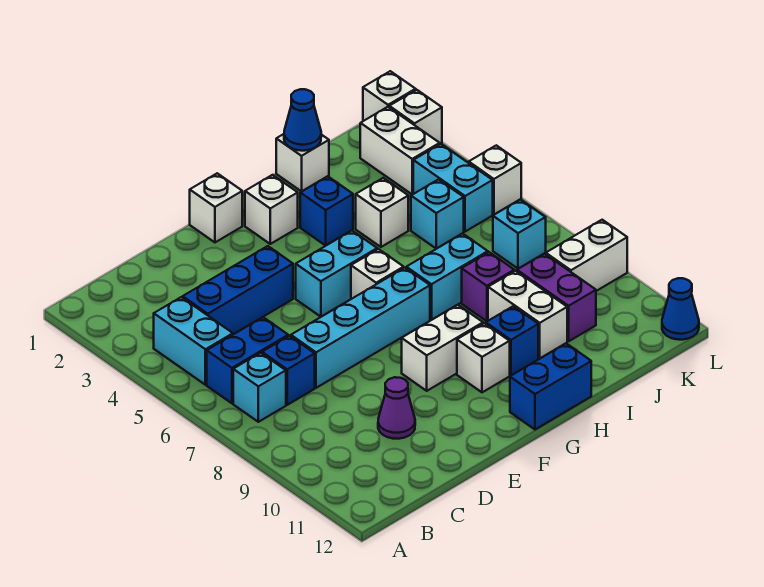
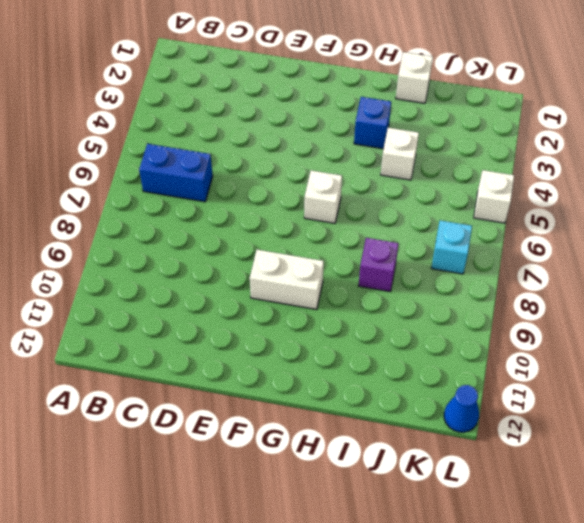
none -> cyan brick B4:B5 level 1
none -> cyan brick B7 level 1
none -> blue brick C4:E4 level 1
none -> blue brick C7 level 1

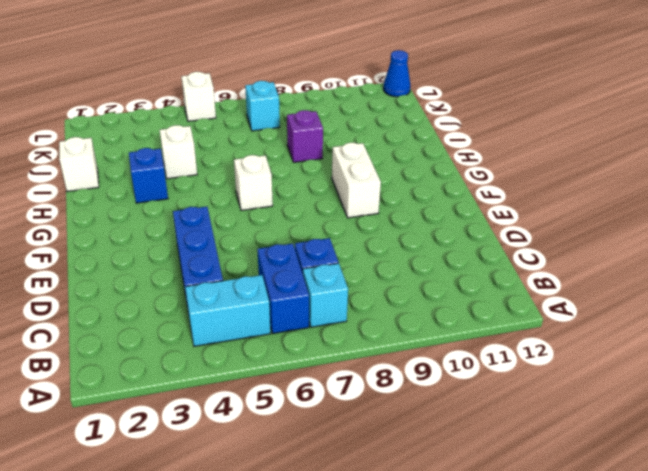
none -> cyan brick D7:G7 level 1
none -> purple cone D10 level 1
none -> white brick F1 level 1
none -> cyan brick F5:G5 level 1

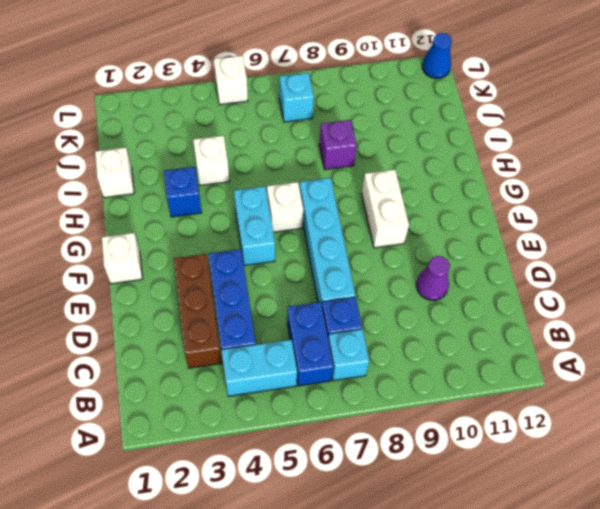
brown brick C3:E3 level 1 -> none
none -> white brick G2 level 1
none -> white brick G10 level 1
none -> blue brick G12:H12 level 1
none -> cyan brick H7:I7 level 1

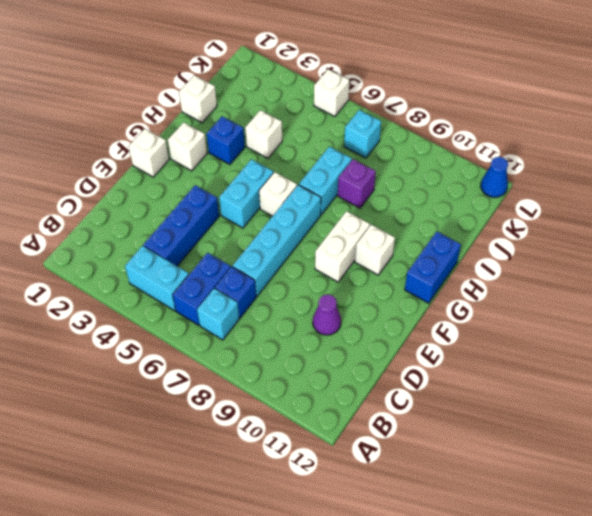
none -> blue brick H10 level 1
none -> white brick I9:I10 level 1
none -> cyan brick J5 level 1
none -> purple brick J9:J10 level 1

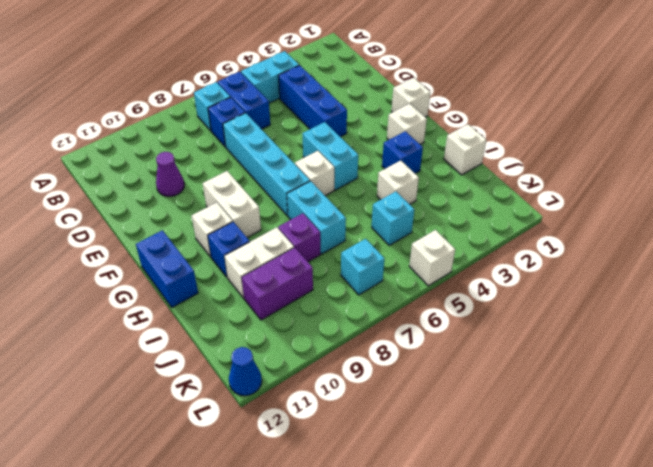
none -> white brick K2:K3 level 1
none -> cyan brick K4:K5 level 1
none -> white brick K9:L9 level 1
none -> white brick L1 level 1

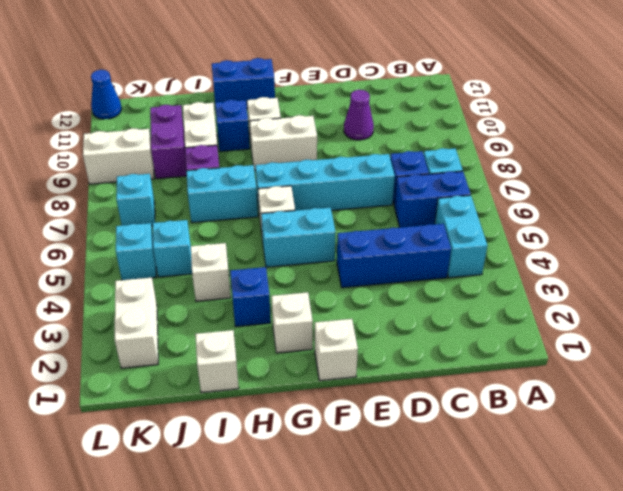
cyan brick K5 level 1 -> cyan brick K4:K5 level 1
none -> white brick L1 level 1
none -> white brick L2 level 1
none -> white brick L5 level 1
none -> blue cone I1 level 2

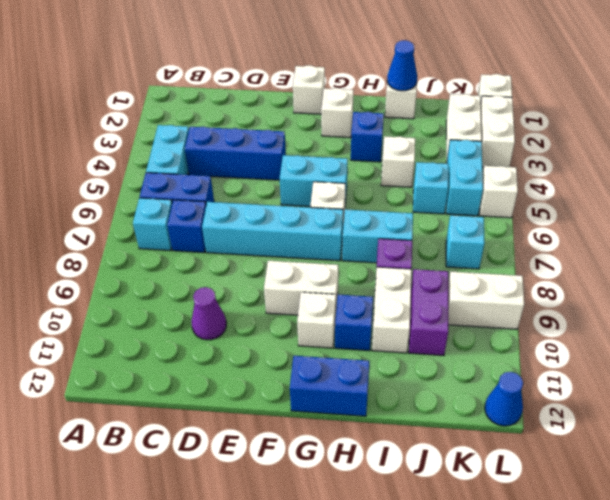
white brick L2:L3 level 1 -> white brick L2 level 1

